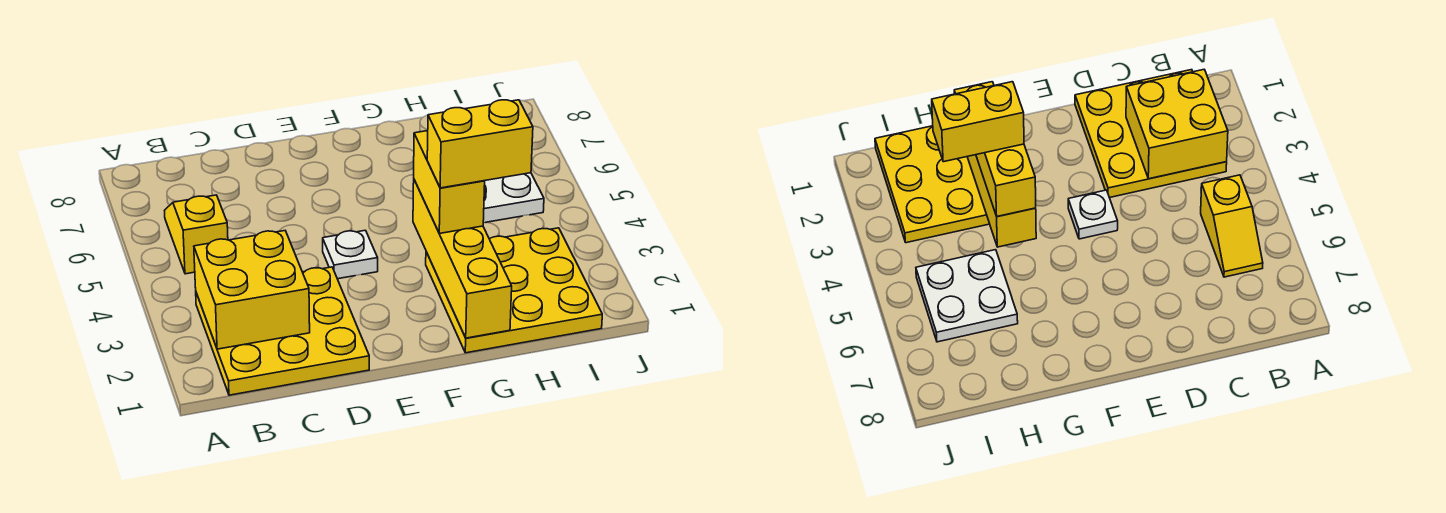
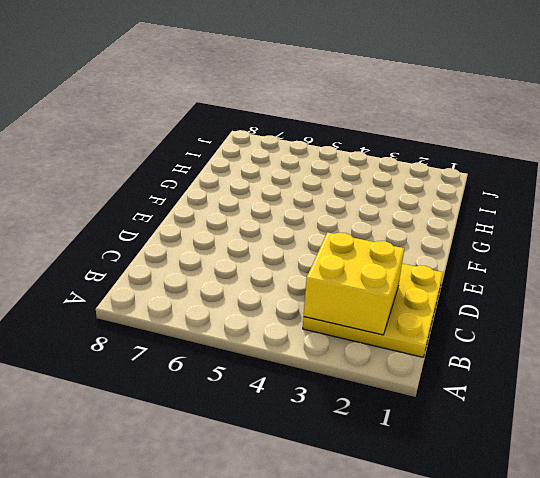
none -> yellow slope B5:B6 level 1 top 5
none -> white plate E4 level 1

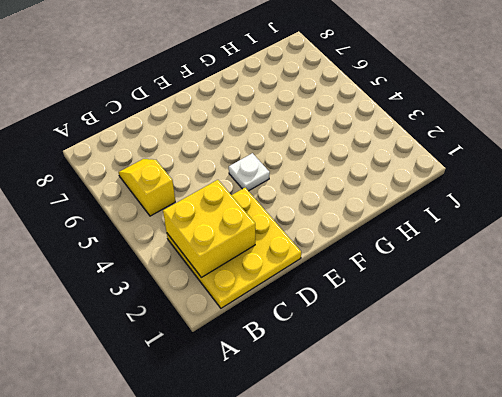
none -> yellow plate G1:I3 level 1
none -> white plate H5:I6 level 1

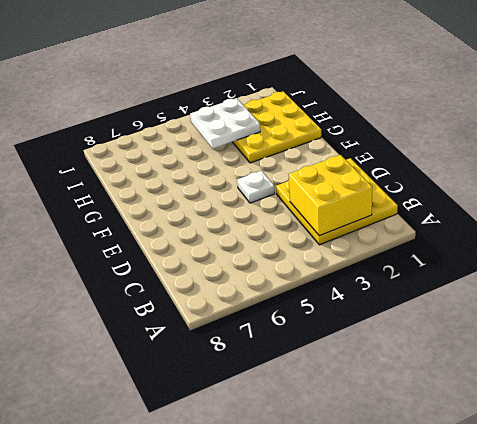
white plate H3:I4 level 2 -> white plate H5:I6 level 1
none -> yellow slope B5:B6 level 1 top 5
none -> yellow brick G1:G4 level 2

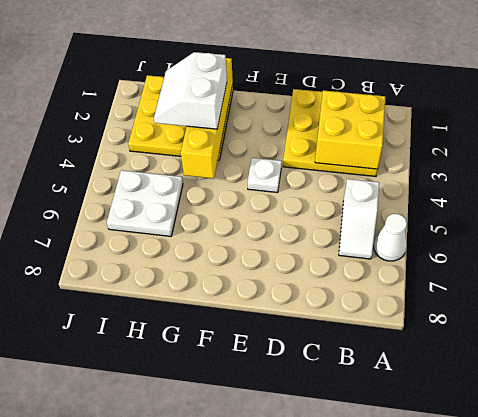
white cone A6 level 1 -> none
white slope B5:B6 level 1 top 5 -> yellow slope B5:B6 level 1 top 5
white slope G2:H3 level 3 top G -> yellow brick G3:G4 level 3
none -> yellow brick G3:H3 level 4

